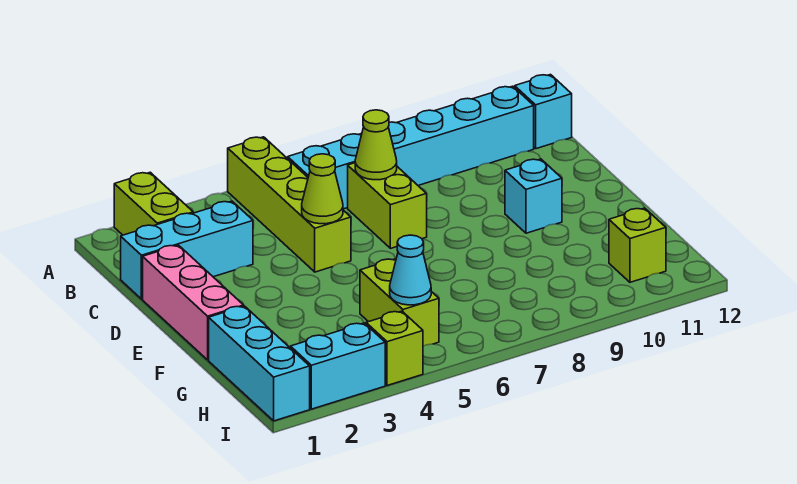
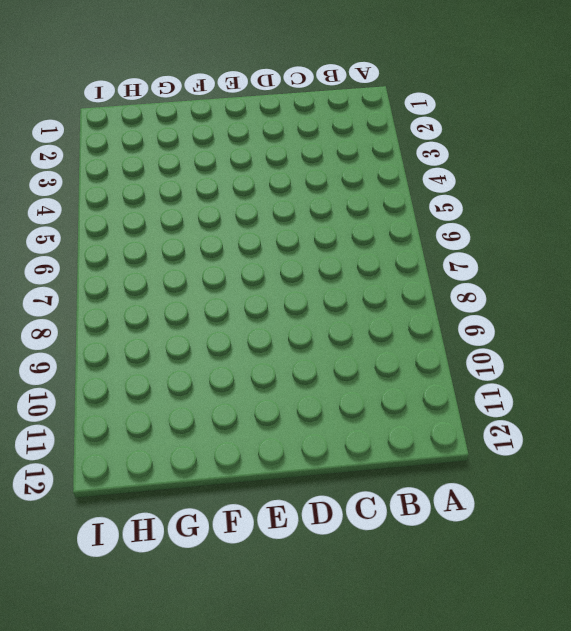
none -> lime brick A2:B2 level 1
none -> lime brick A5:D5 level 1
none -> cyan brick B6:B11 level 1

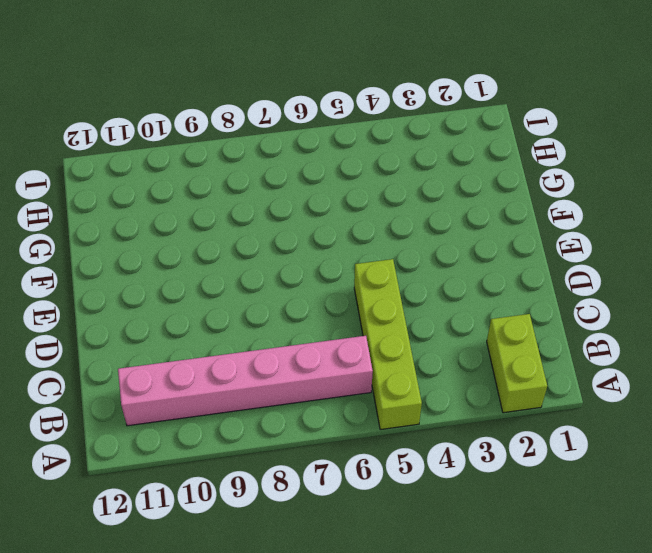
pink brick B6:B11 level 1 -> cyan brick B6:B11 level 1
none -> cyan brick B12 level 1
none -> cyan brick C1:C3 level 1
none -> lime brick C7:D7 level 1

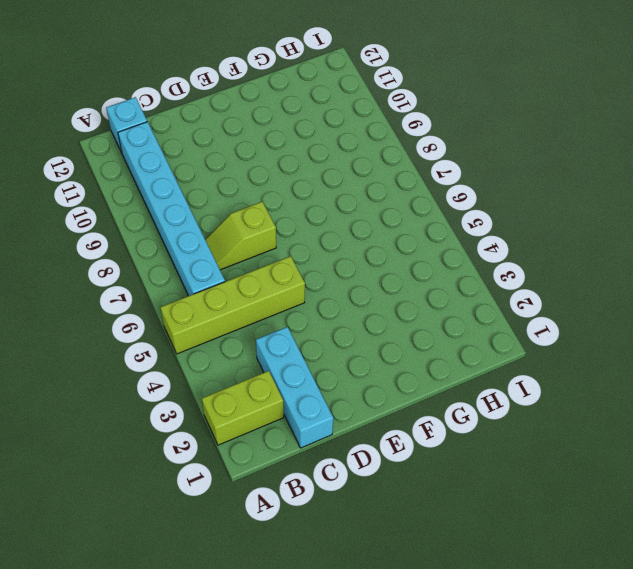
lime slope C7:D7 level 1 top D -> lime brick C7:D7 level 1
none -> pink brick D1:F1 level 1
none -> cyan brick E10 level 1
none -> cyan brick G1:I1 level 1

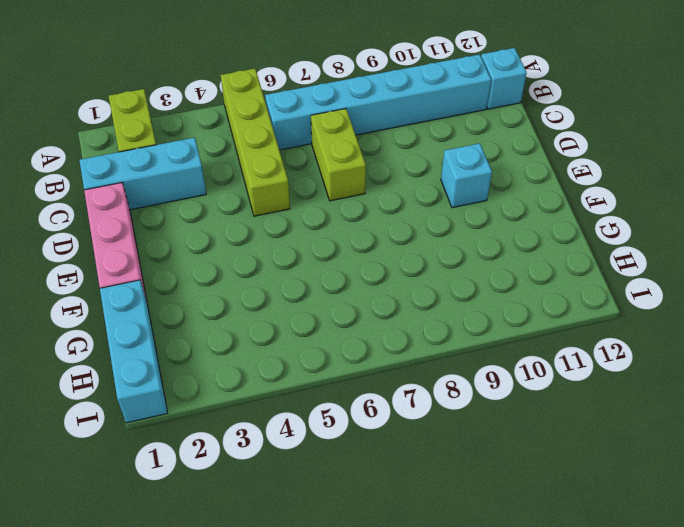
none -> lime brick G5:H5 level 1
none -> lime brick H11 level 1
none -> cyan brick I2:I3 level 1

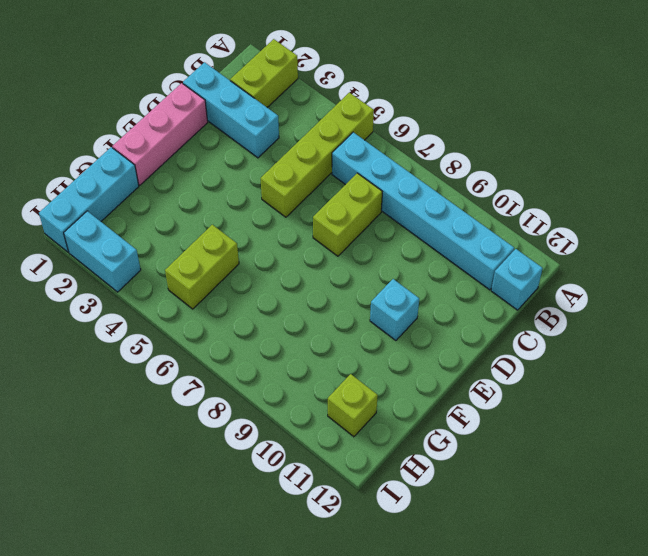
none -> lime brick I4 level 1
none -> lime cone C7 level 2
none -> lime cone D5 level 2

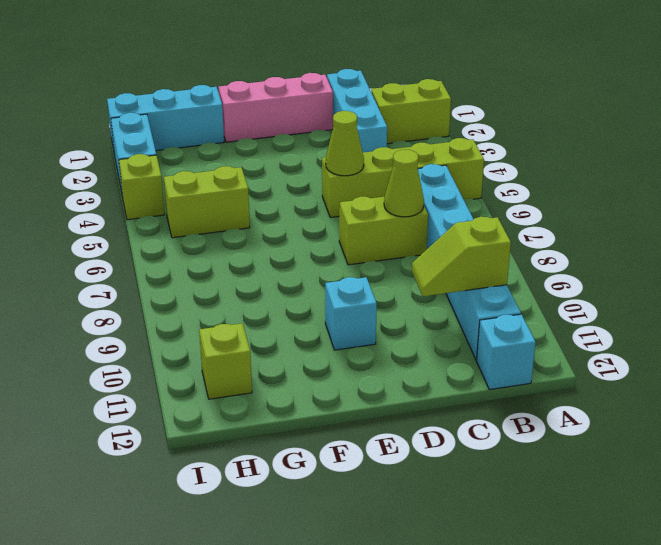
lime slope B10:C10 level 2 top B -> none
none -> cyan cone H5 level 2

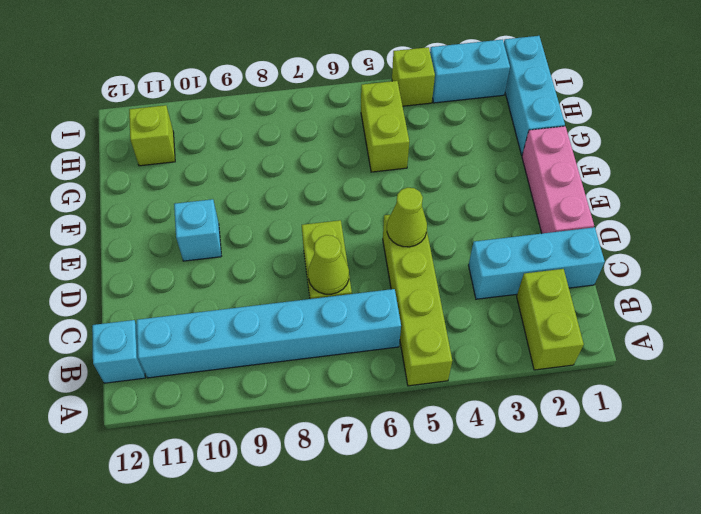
none -> cyan cone H5 level 2

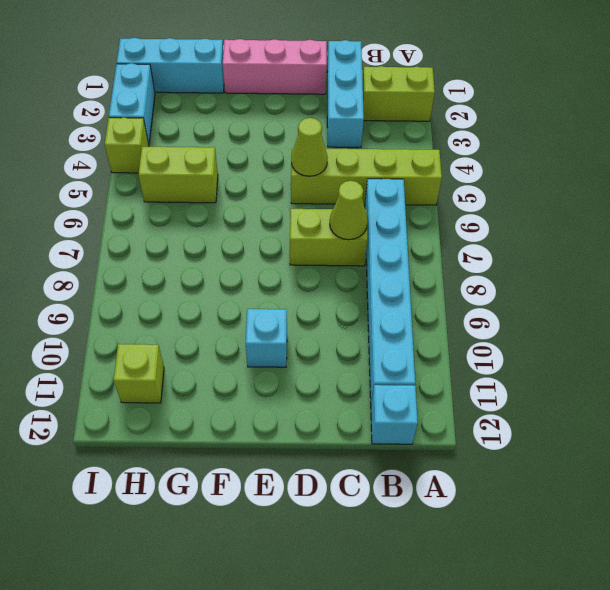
none -> cyan cone H5 level 2

